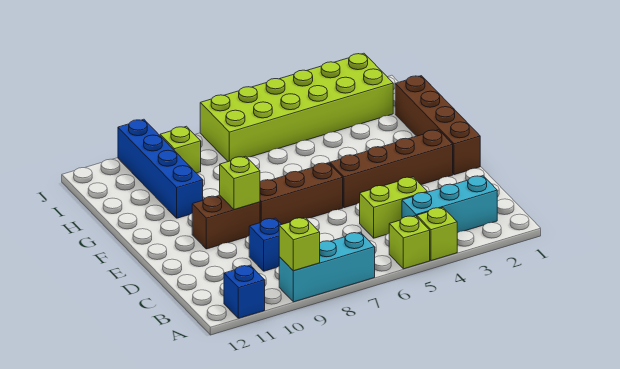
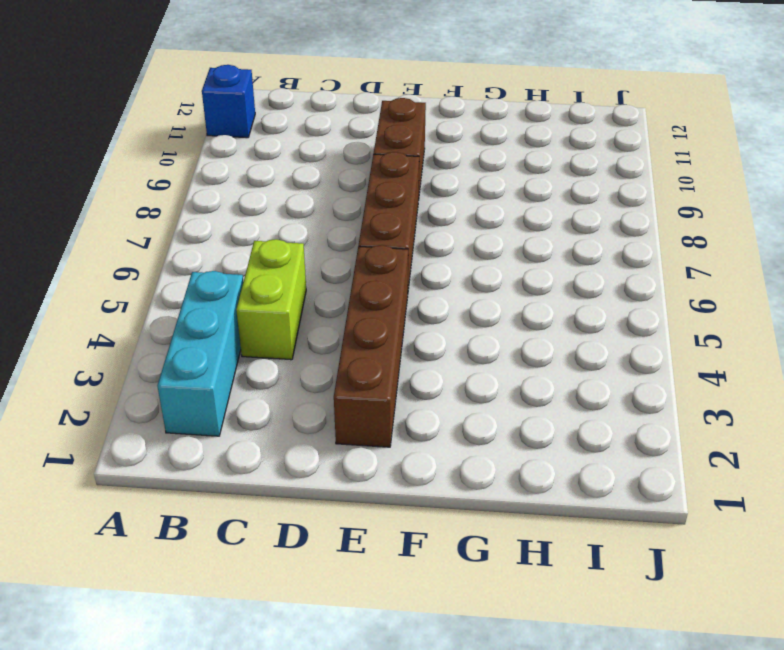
none -> lime brick A4 level 1
none -> lime brick A5 level 1
none -> cyan brick A7:A9 level 1

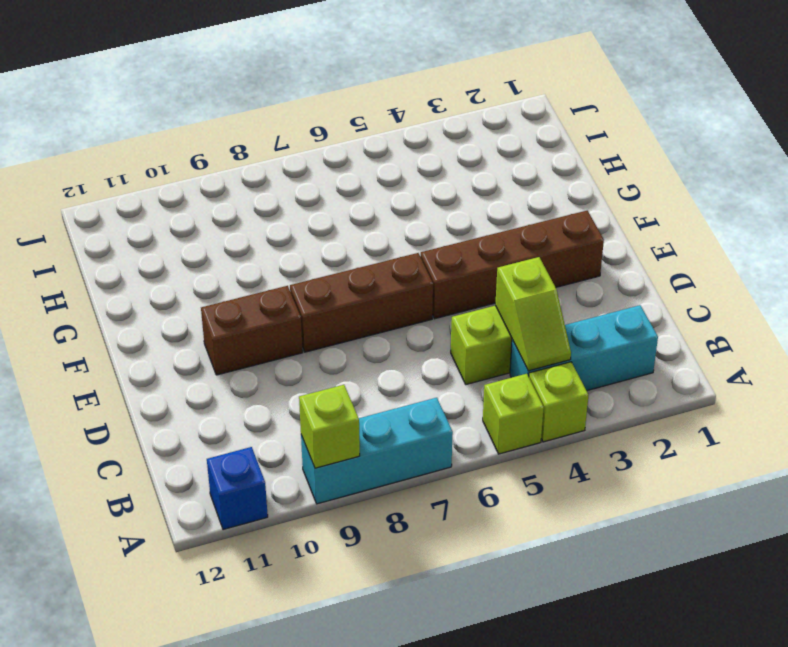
lime slope B4:C4 level 2 top C -> none
none -> blue brick C9 level 1
none -> brown brick E1:H1 level 1
none -> blue brick G10:J10 level 1

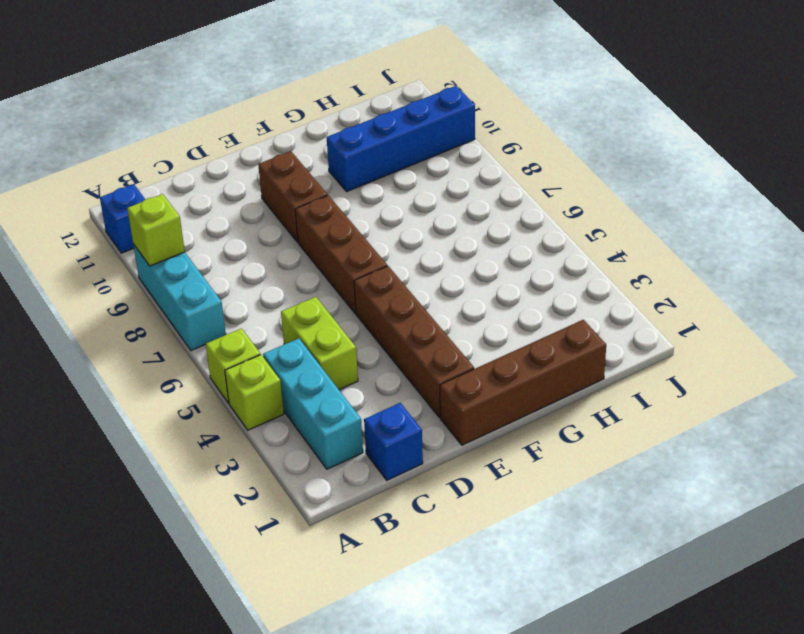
blue brick C1 level 1 -> blue brick C9 level 1
none -> lime brick I2:J7 level 1
none -> lime brick I9 level 1
none -> lime brick E9 level 2

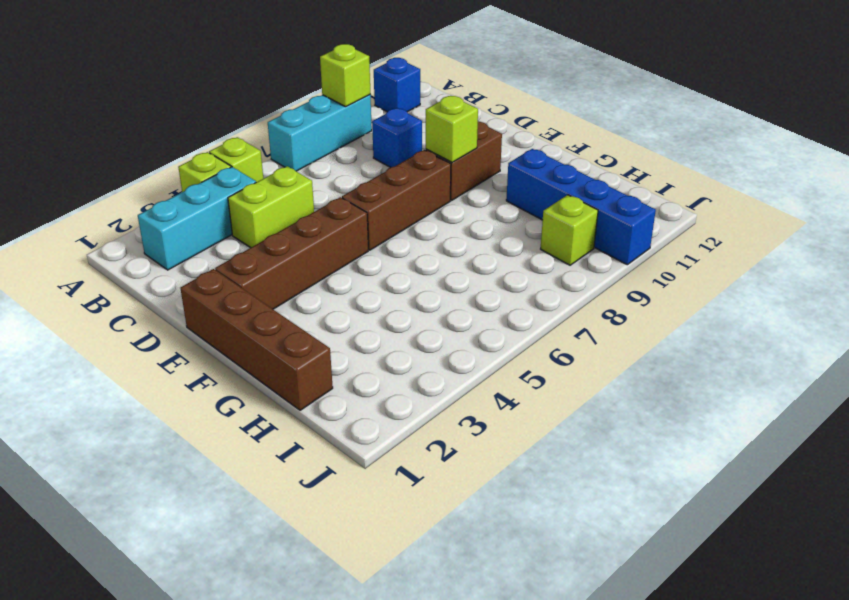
none -> lime brick I2:J7 level 1

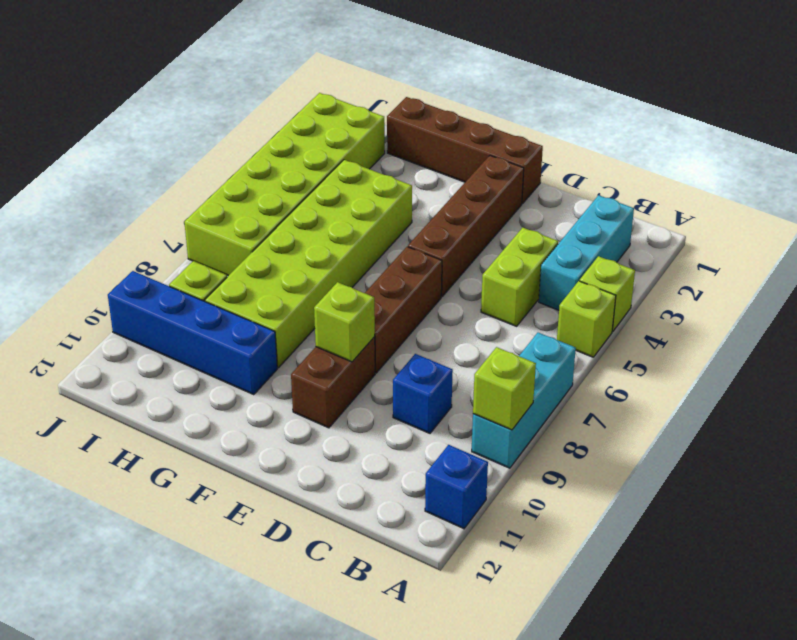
lime brick G4:H9 level 1 -> none

